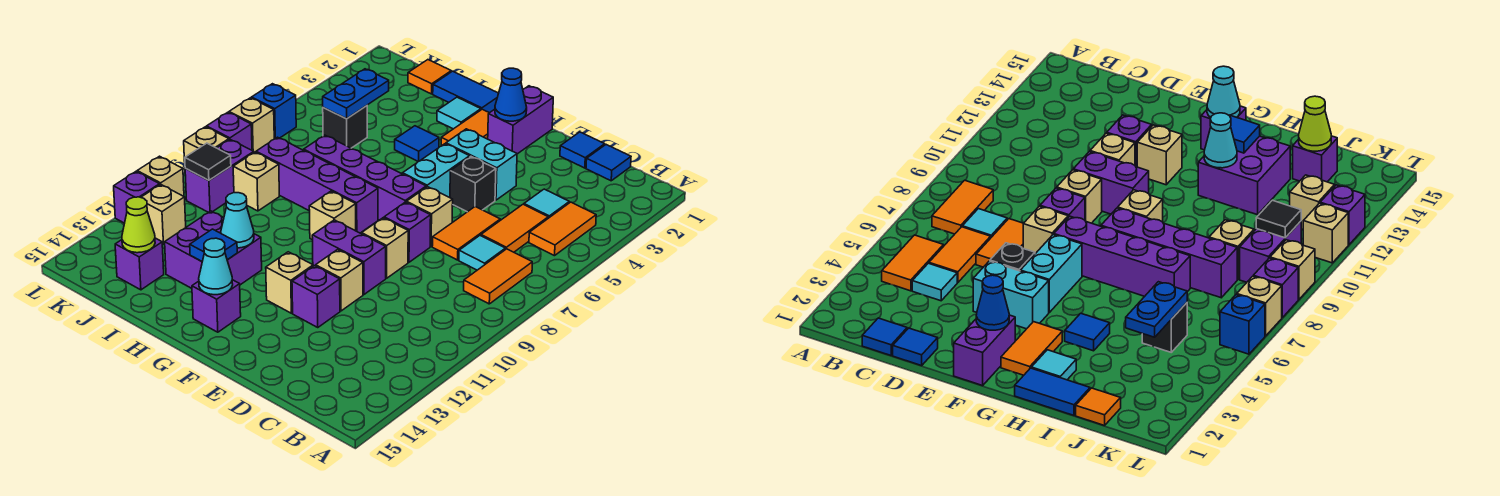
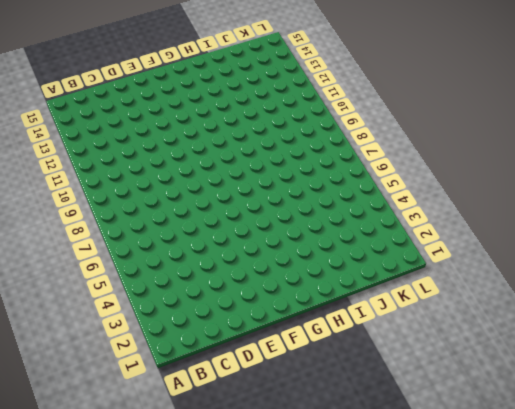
none -> orange tile B4:B5 level 1
none -> orange tile B7:B8 level 1
none -> blue tile C1 level 1
none -> cyan tile C4 level 1

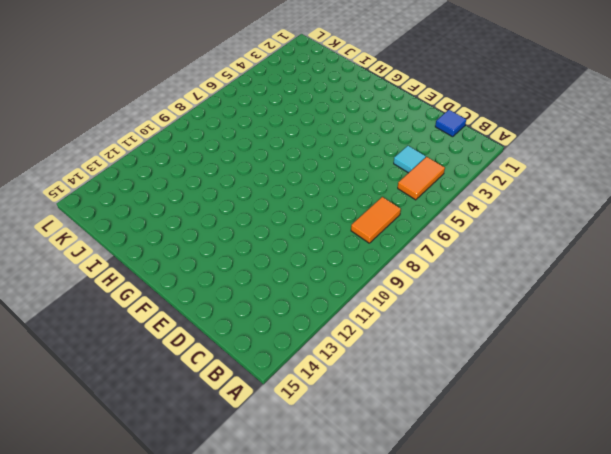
none -> orange tile C5:C6 level 1
none -> cyan tile C7 level 1
none -> blue tile D1 level 1
none -> orange tile D6:D7 level 1

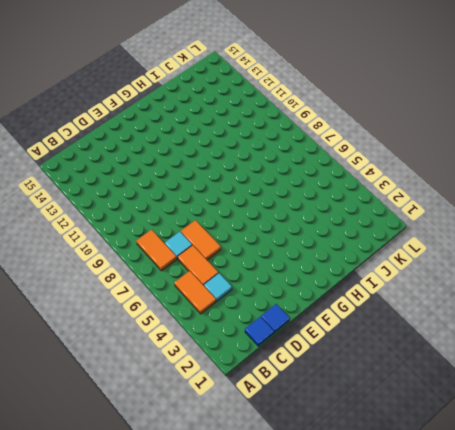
none -> cyan brick E4:F4 level 1
none -> black brick E5 level 1
none -> tan brick E7 level 1
none -> purple brick E8 level 1

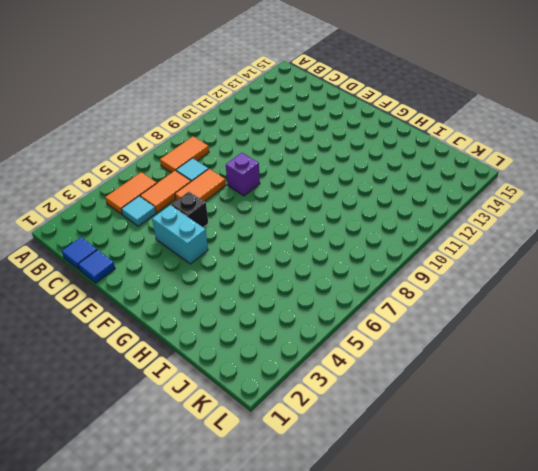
none -> tan brick E7 level 1
none -> tan brick E9 level 1
none -> purple brick E10:F10 level 1
none -> tan brick E11 level 1

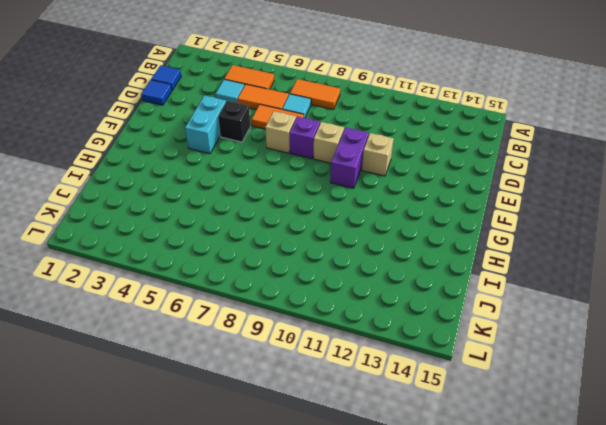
none -> purple brick E12 level 1
none -> purple brick F1:F2 level 1
none -> cyan brick F5:F6 level 1
none -> purple brick F7:I7 level 1

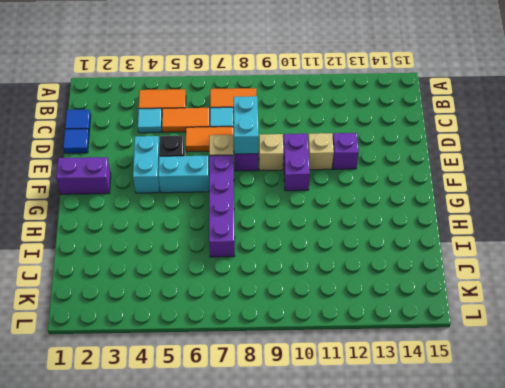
cyan brick D8:E8 level 2 -> none
none -> tan brick F12 level 1
none -> orange tile G2:G3 level 1
none -> purple brick G8:J8 level 1
none -> tan brick G9 level 1

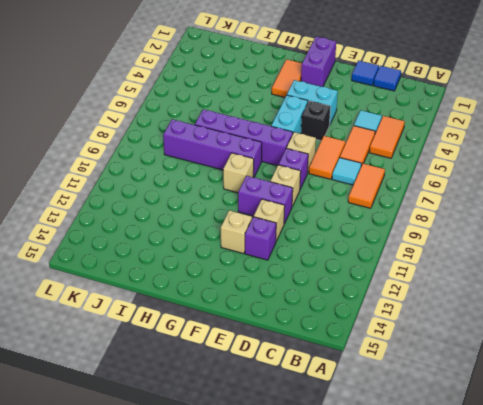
none -> purple brick G14 level 1
none -> blue tile H1:I1 level 1
none -> cyan tile H2 level 1
none -> blue tile H4 level 1

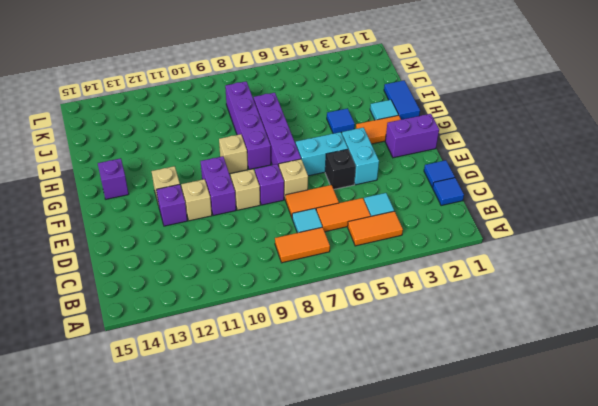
none -> purple brick H12:I13 level 1
none -> orange tile J1 level 1
none -> black brick J5 level 1
none -> tan brick J9 level 1

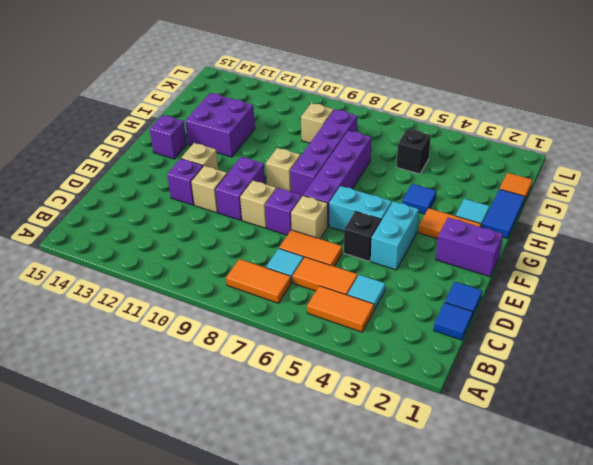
none -> purple brick J14 level 1
none -> purple brick K9:K10 level 1
none -> tan brick K12 level 1
none -> blue brick L6 level 1

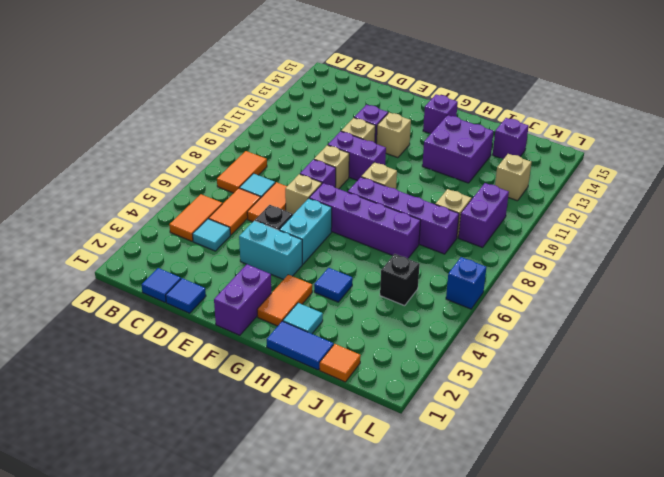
none -> tan brick L7 level 1
none -> purple brick L8 level 1
none -> tan brick L9 level 1
none -> tan brick L11 level 1

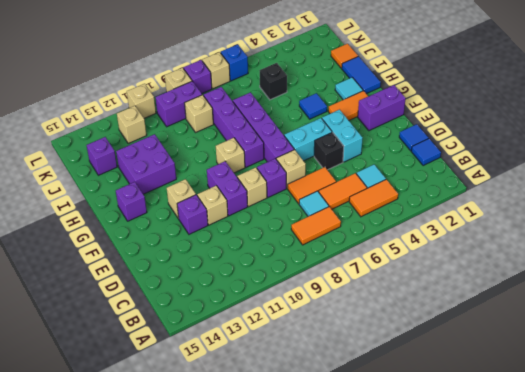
none -> purple brick L12 level 1
none -> blue cone F2 level 2
none -> cyan cone G14 level 2
none -> cyan cone H12 level 2

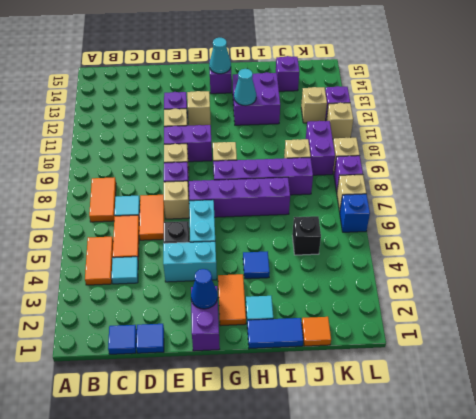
none -> blue tile H13 level 2
none -> blue plate J4:J5 level 2
none -> lime cone J14 level 2
none -> black tile K10 level 2

